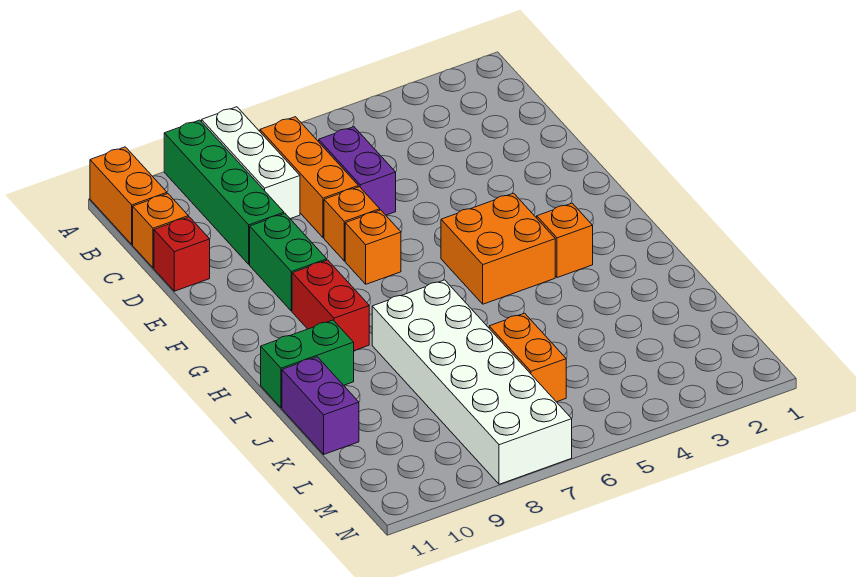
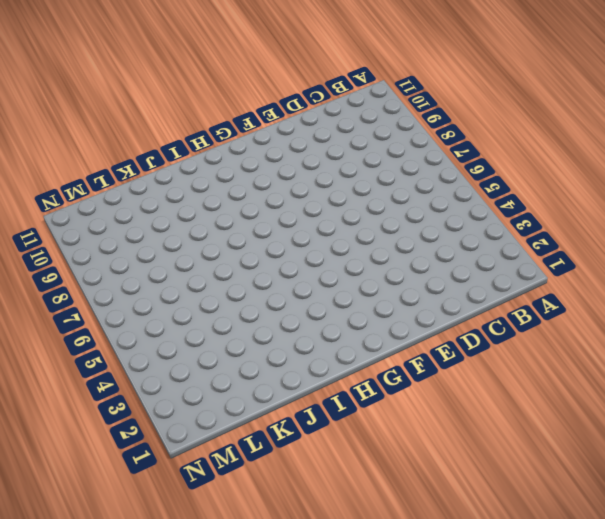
none -> white brick A8:C8 level 1
none -> green brick A9:D9 level 1
none -> orange brick A11:B11 level 1

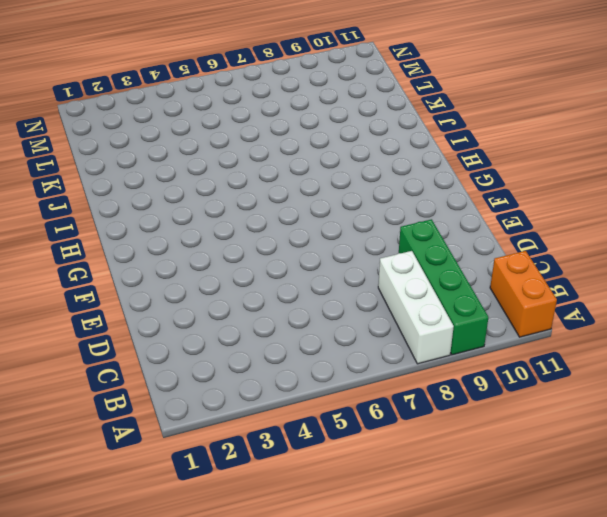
none -> orange brick B7:D7 level 1
none -> purple brick C6:D6 level 1
none -> orange brick C11 level 1

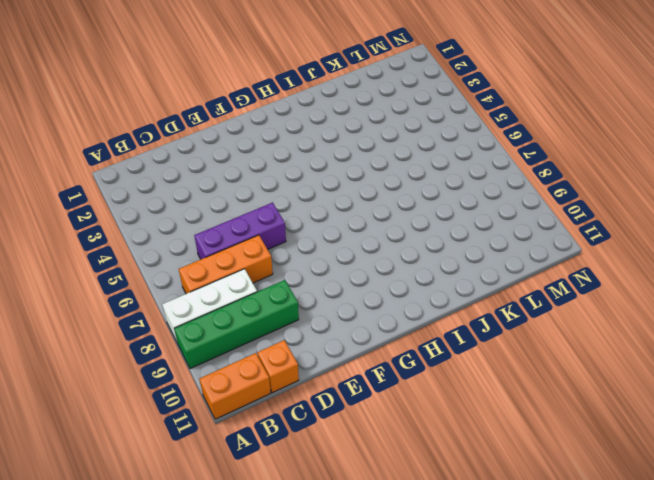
purple brick C6:E6 level 1 -> purple brick C6:D6 level 1
none -> red brick D11 level 1
none -> orange brick E7 level 1
none -> green brick E9:F9 level 1

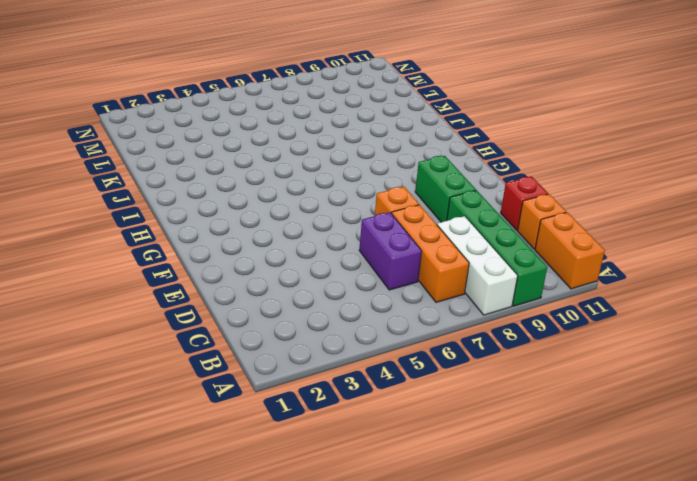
none -> orange brick F7 level 1
none -> orange brick G4:H5 level 1
none -> red brick G9:H9 level 1

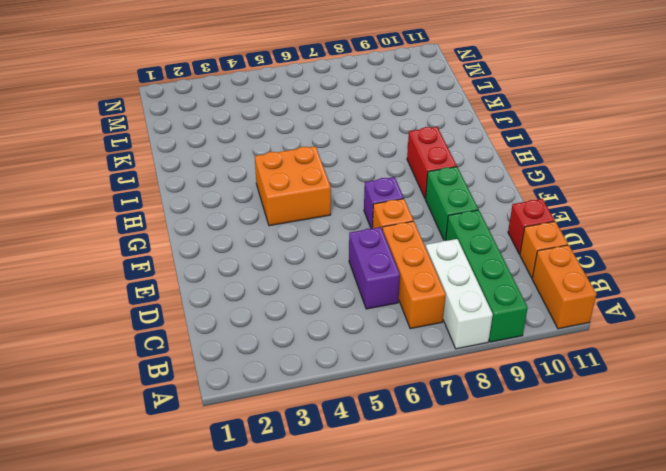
purple brick F7 level 1 -> orange brick F7 level 1
none -> orange brick H3 level 1
none -> white brick I7:N8 level 1
none -> green brick I10:I11 level 1

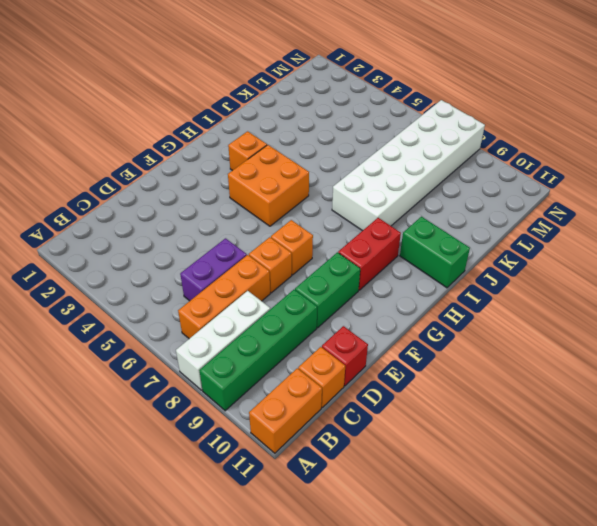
none -> purple brick J11:K11 level 1
none -> orange brick K6:L6 level 1

